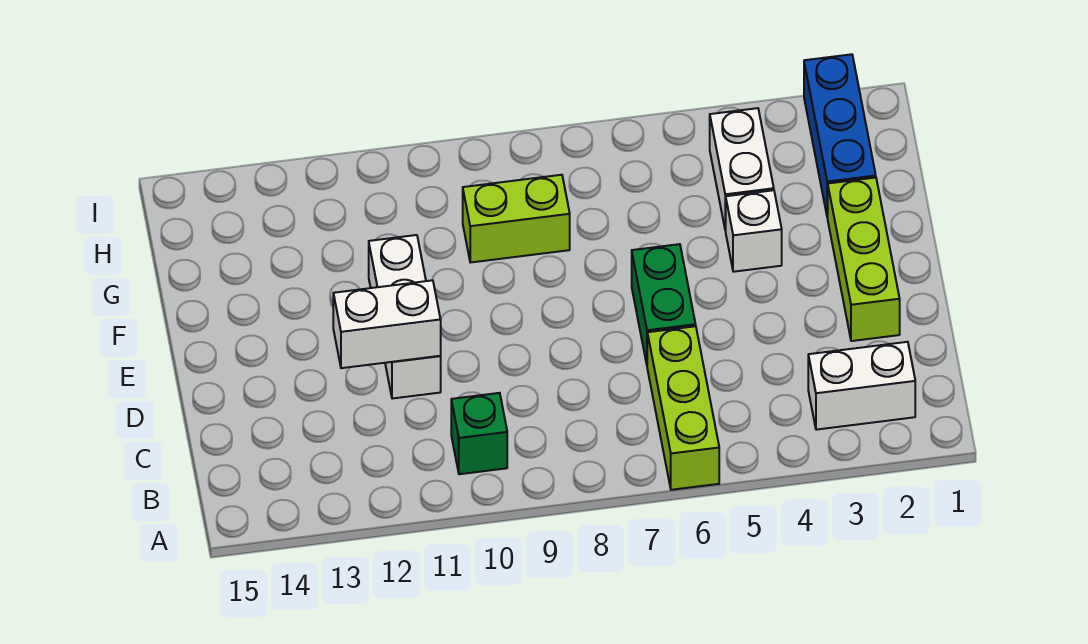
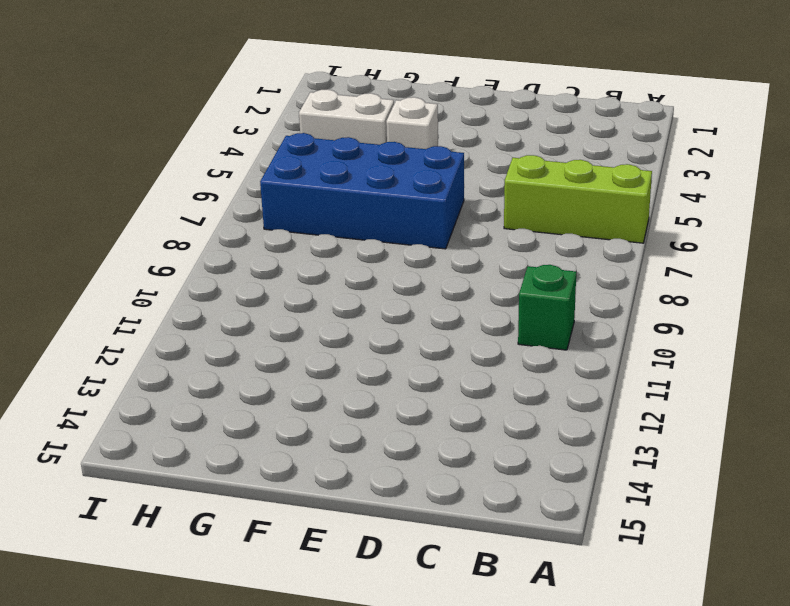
blue brick E6:H7 level 1 -> green brick D6:E6 level 1
none -> white brick B2:B3 level 1
none -> lime brick D2:F2 level 1

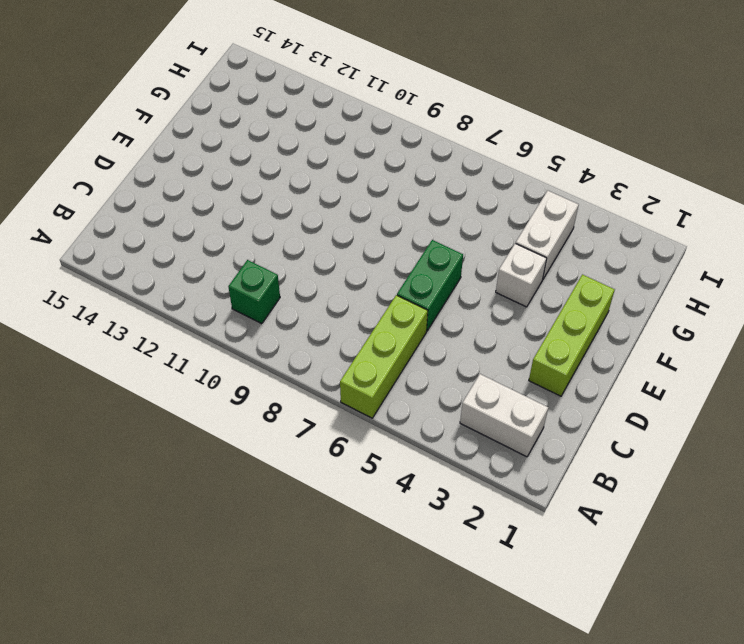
none -> white brick D11:F11 level 1
none -> blue brick G2:I2 level 1

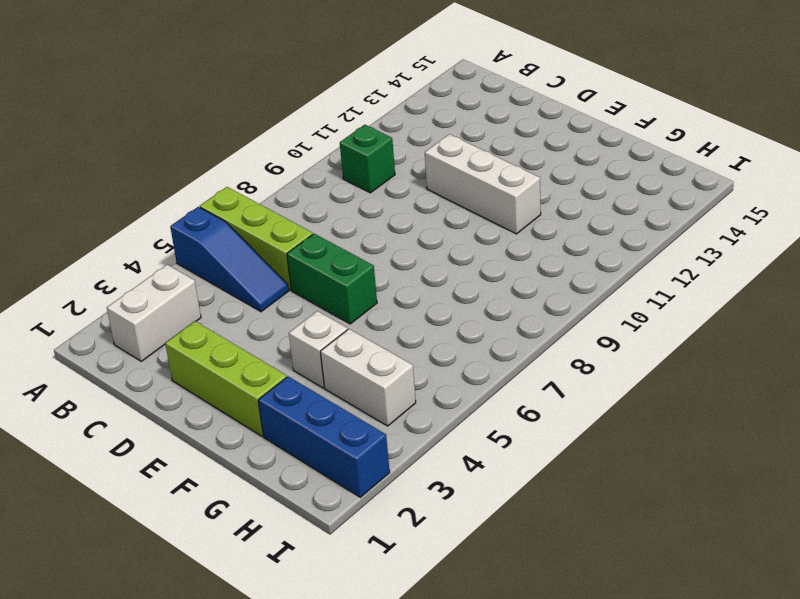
blue slope A5:C5 level 1 top A -> none
none -> lime brick G8:G9 level 1
none -> white brick D11:D12 level 2

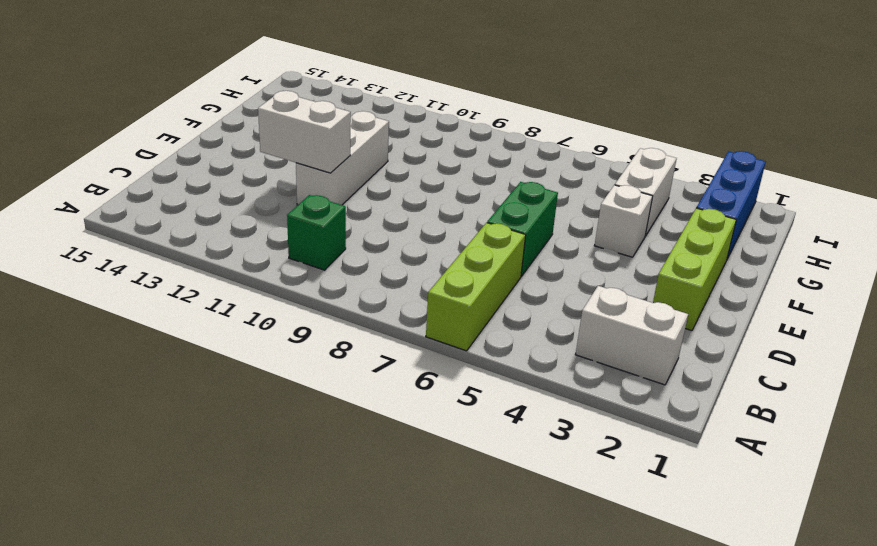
none -> lime brick G8:G9 level 1

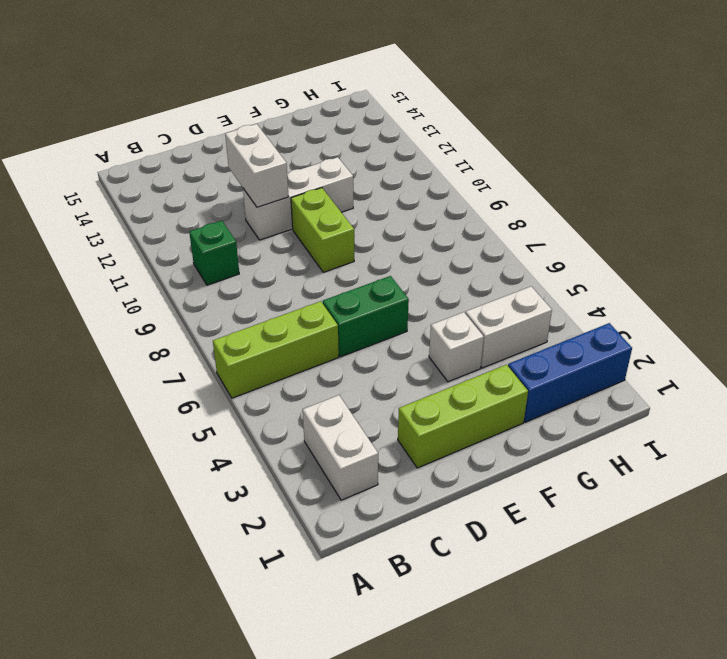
lime brick E9:E10 level 1 -> lime brick G8:G9 level 1

